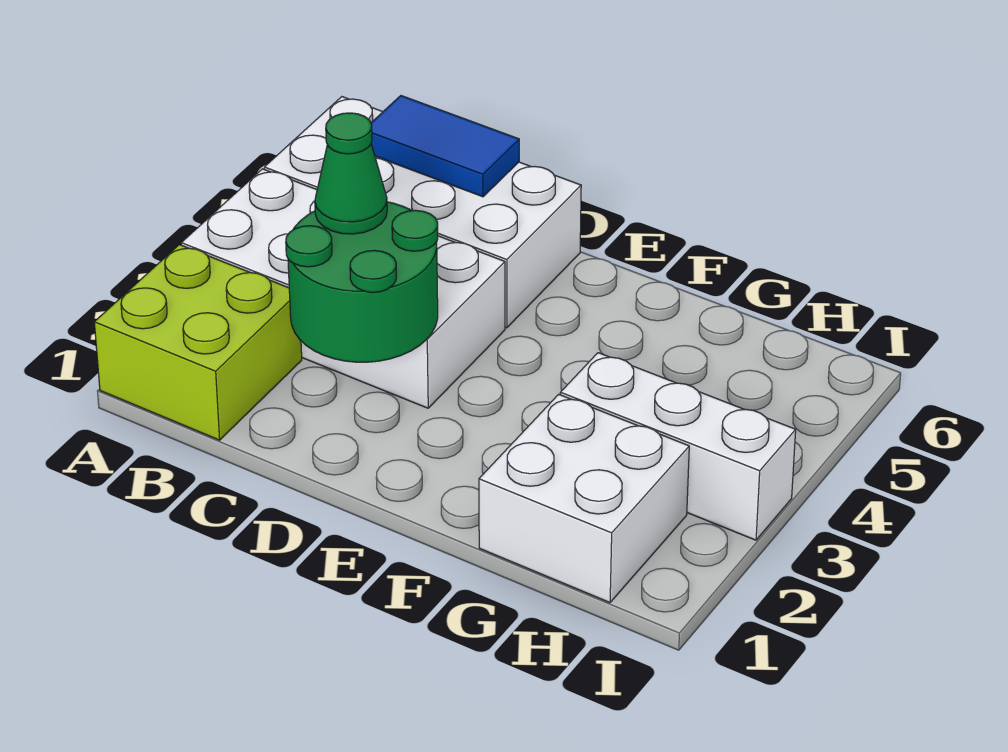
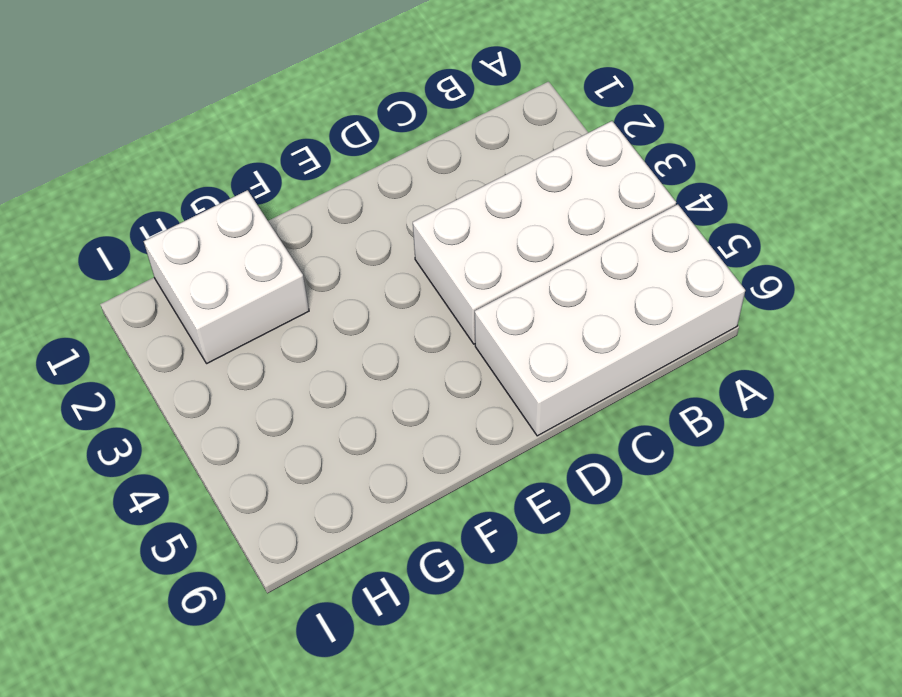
none -> lime brick A1:B2 level 1
none -> white brick G3:I3 level 1

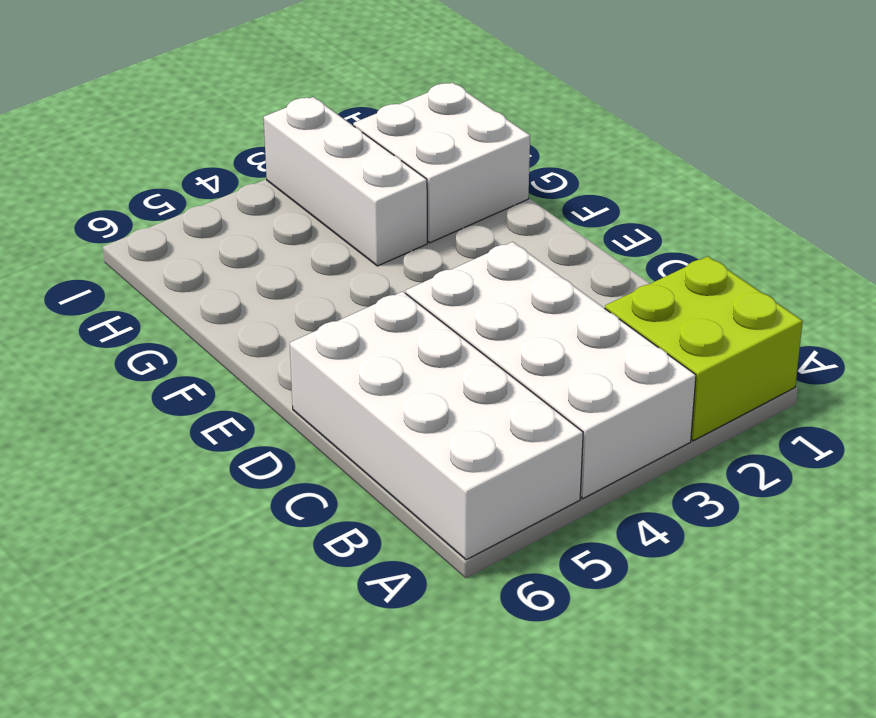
none -> blue tile B6:C6 level 2
none -> green round brick C2:D3 level 2

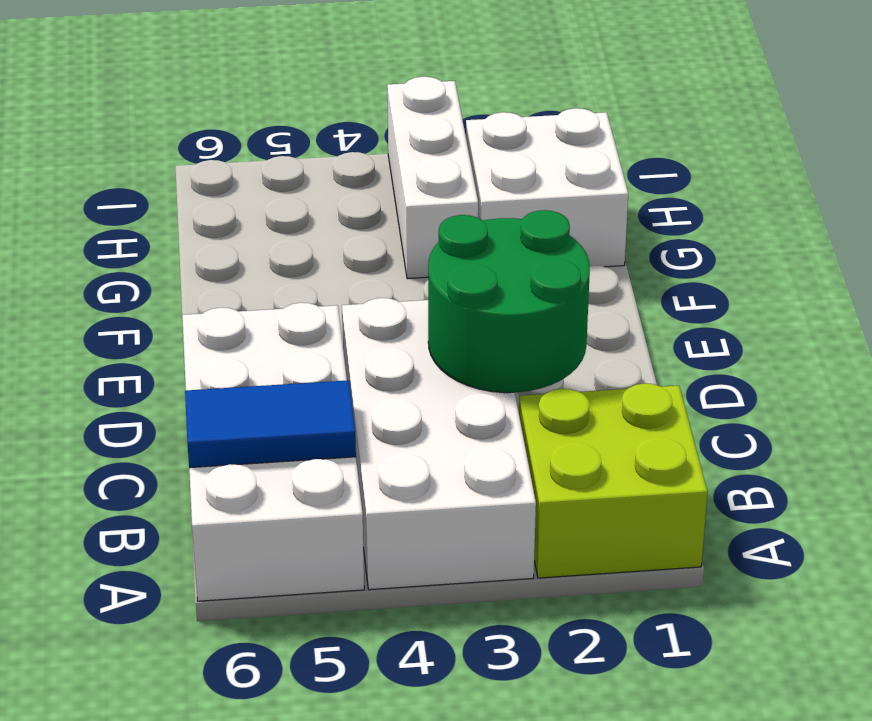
blue tile B5:B6 level 2 -> blue tile B6:C6 level 2
none -> green cone C3 level 3

